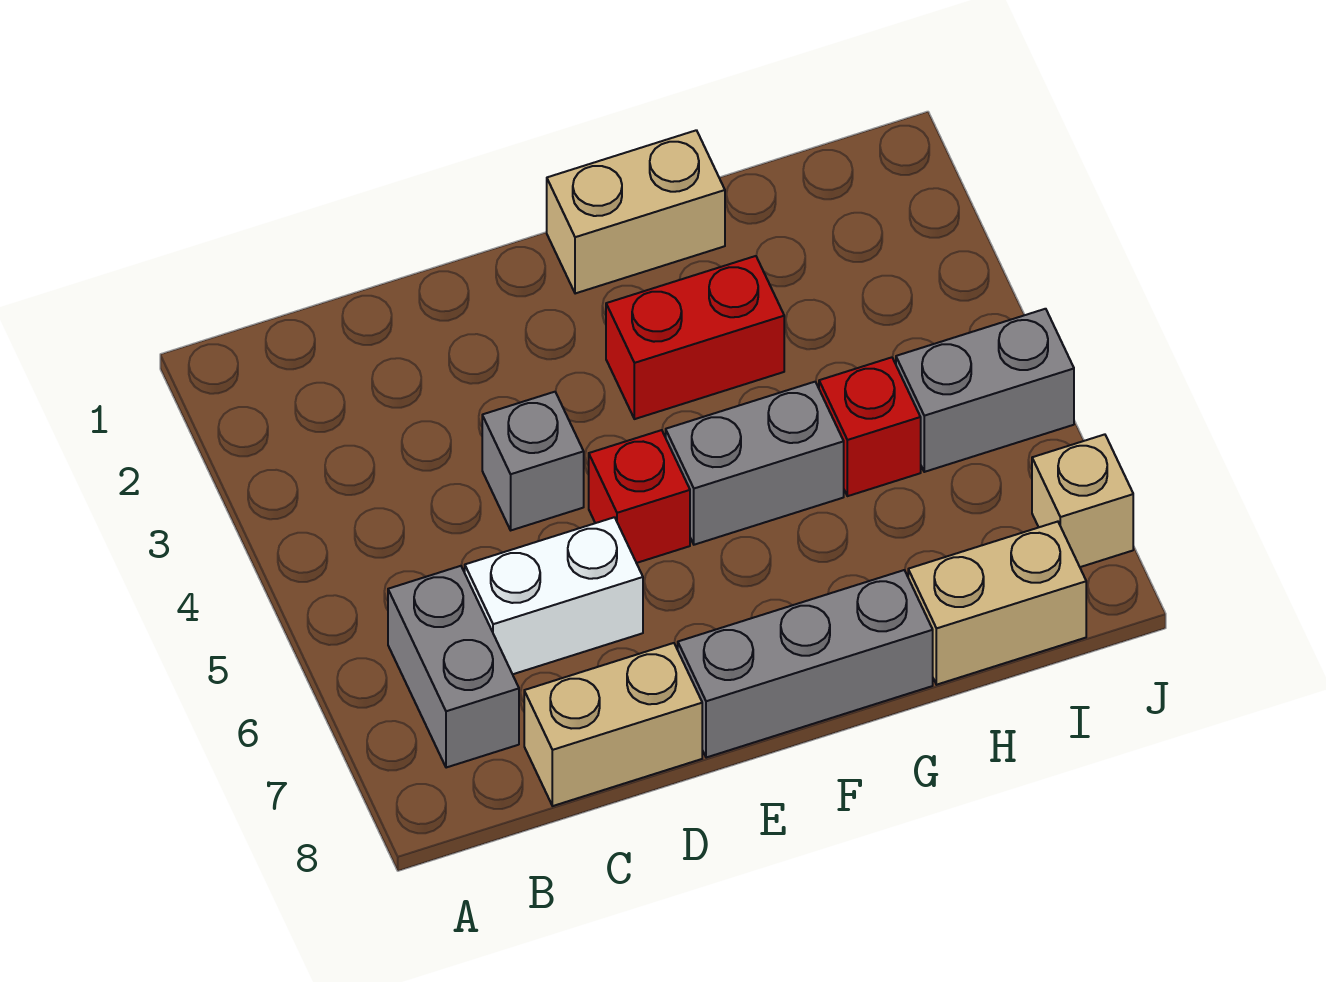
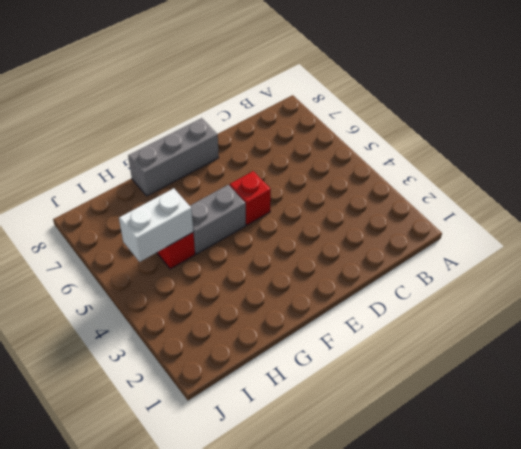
white brick H5:I5 level 2 -> white brick C6:D6 level 1
none -> grey brick B6:B7 level 1
none -> tan brick C8:D8 level 1
none -> grey brick D4 level 1

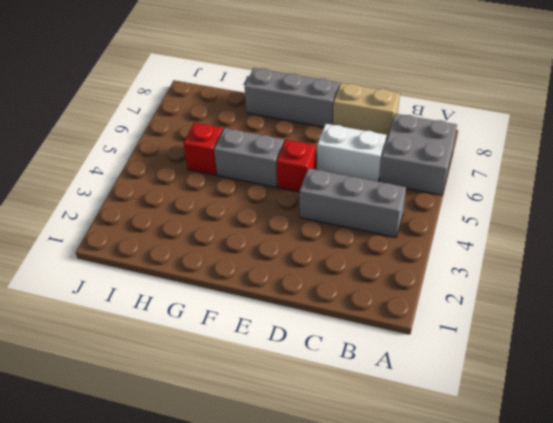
grey brick A6:B7 level 1 -> grey brick B6:B7 level 1
grey brick B4:D4 level 1 -> grey brick D4 level 1
none -> tan brick F1:G1 level 1
none -> red brick F3:G3 level 1
none -> tan brick H8:I8 level 1

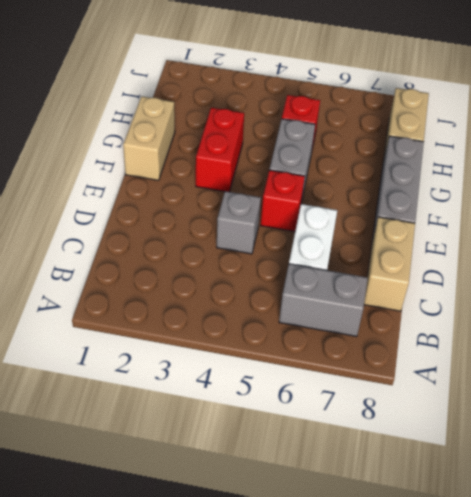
none -> grey brick I5:J5 level 1
none -> tan brick J7 level 1

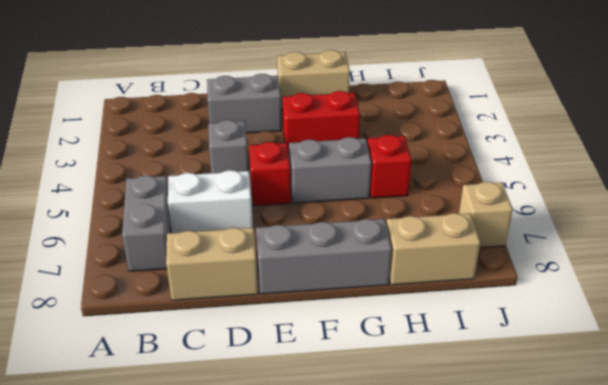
grey brick D2:E2 level 1 -> grey brick I5:J5 level 1

